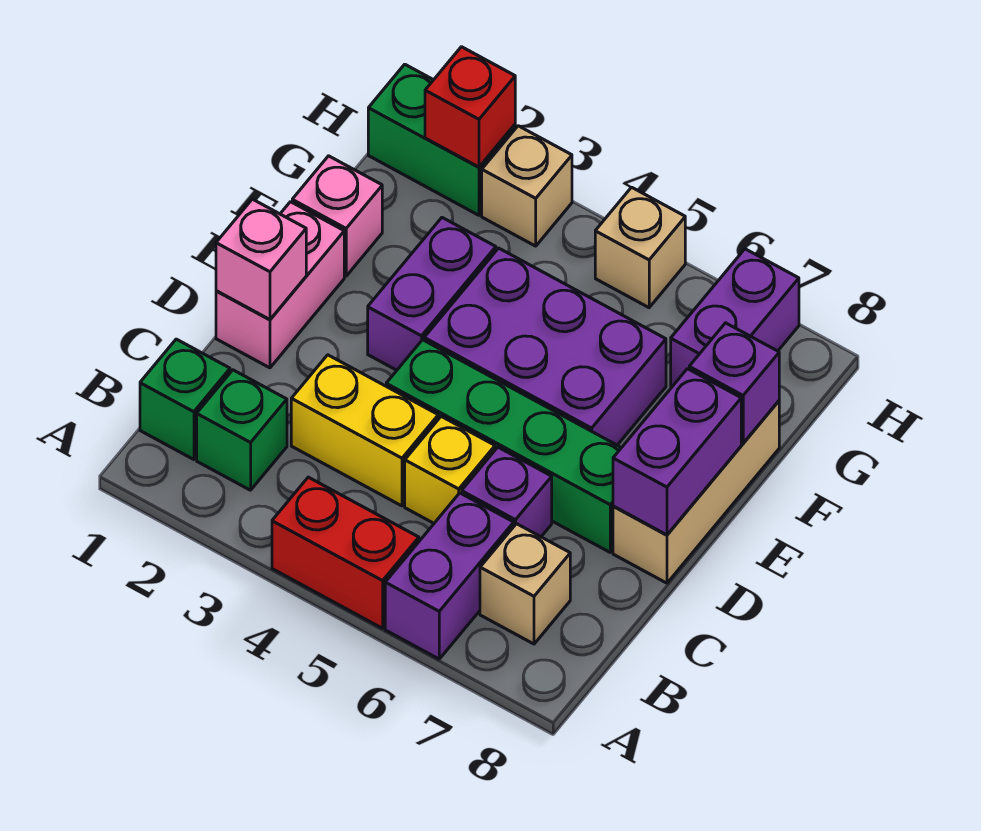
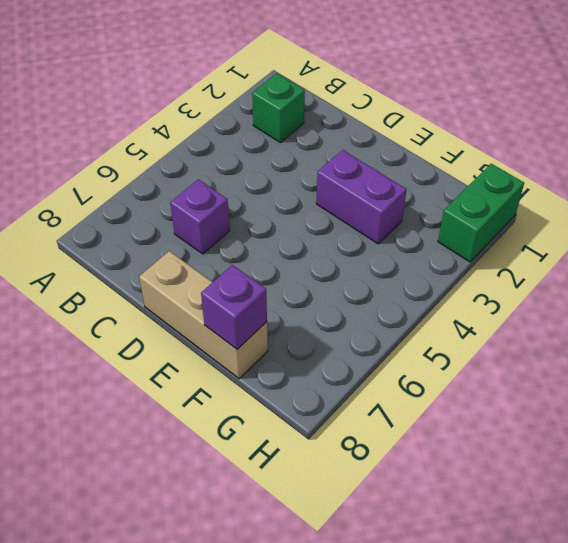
none -> red brick A4:A5 level 1
none -> purple brick A6:B6 level 1
none -> green brick B1 level 1

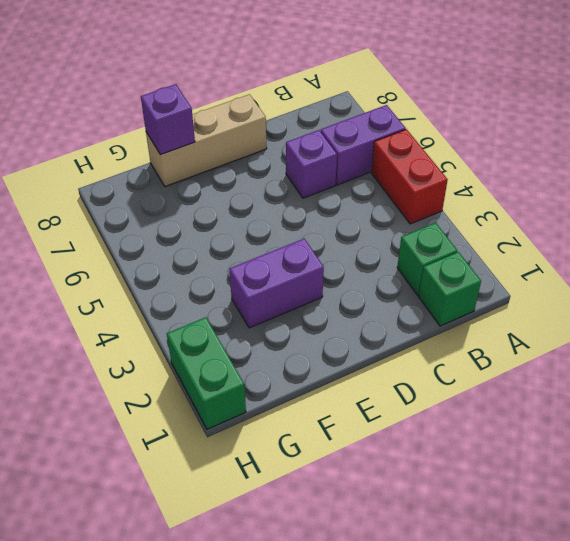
none -> tan brick B7 level 1
none -> yellow brick C3:C4 level 1
none -> yellow brick C5 level 1

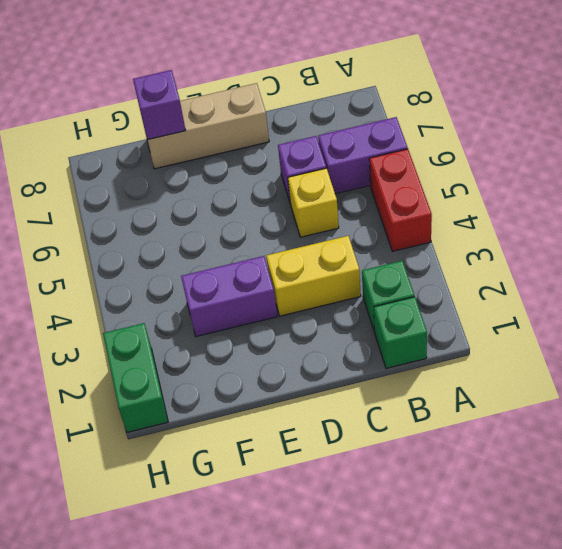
yellow brick C3:D3 level 1 -> yellow brick C3:C4 level 1
none -> tan brick B7 level 1
none -> pink brick D1:E1 level 1
none -> green brick D4:D7 level 1

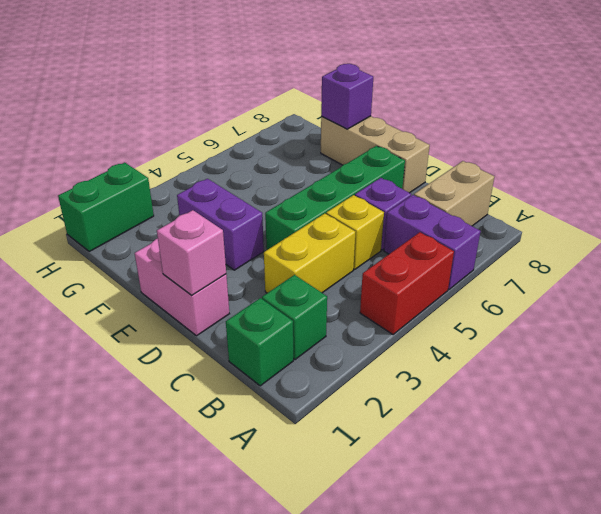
tan brick B7:B8 level 1 -> tan brick B7 level 1
none -> purple brick E4:F6 level 1
none -> pink brick F1 level 1
none -> purple brick G7:H7 level 1

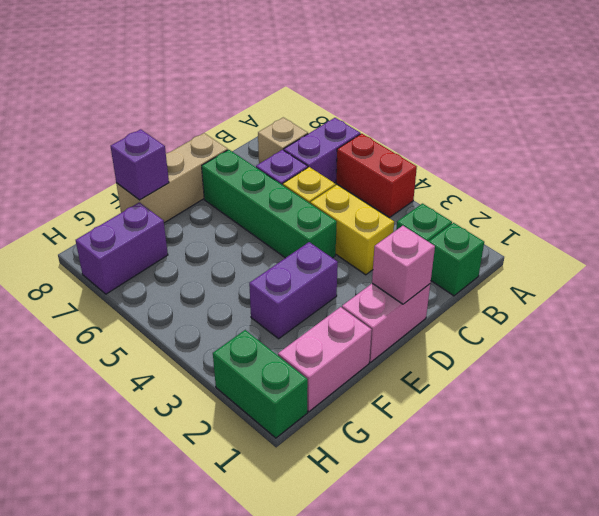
pink brick F1:G1 level 1 -> pink brick F1 level 1
none -> purple brick E4:F6 level 1
none -> tan brick H3 level 1
none -> tan brick H5 level 1

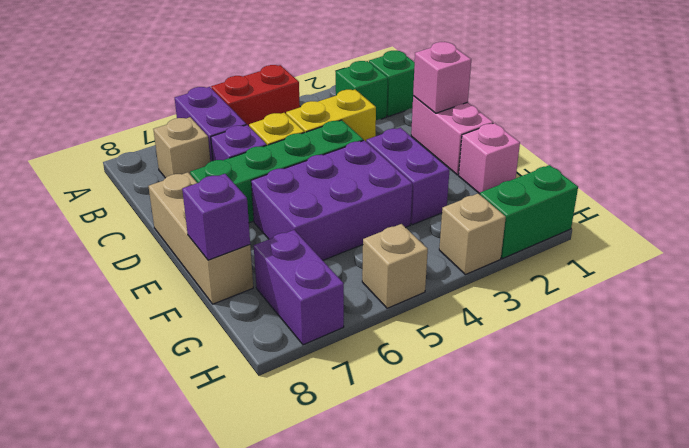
none -> purple brick D8:E8 level 2
none -> red brick H2 level 2

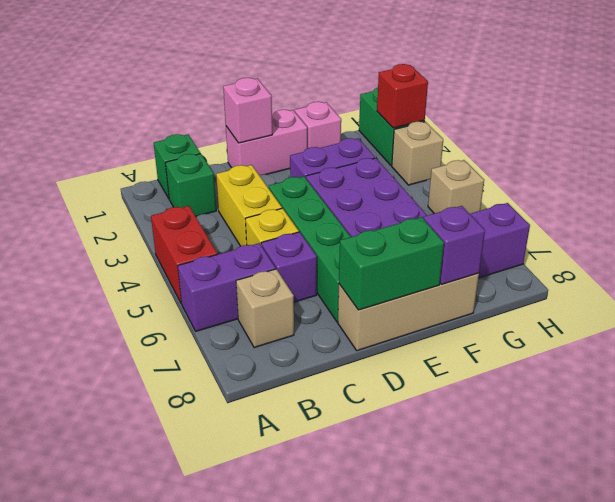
green brick D8:E8 level 2 -> purple brick D8:E8 level 2

